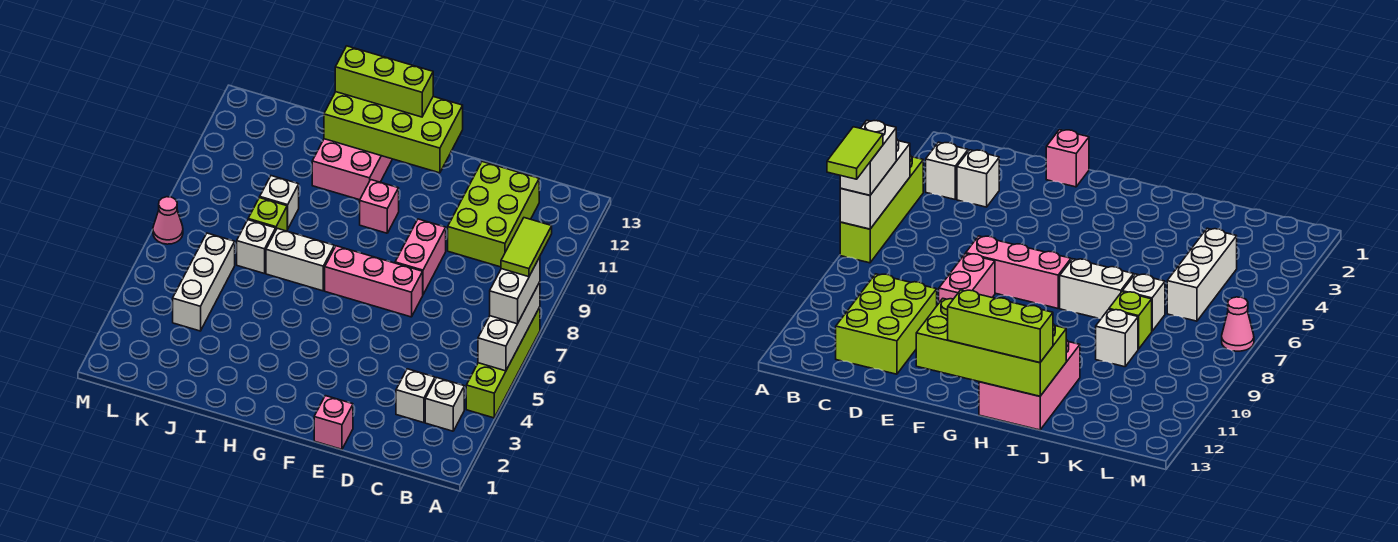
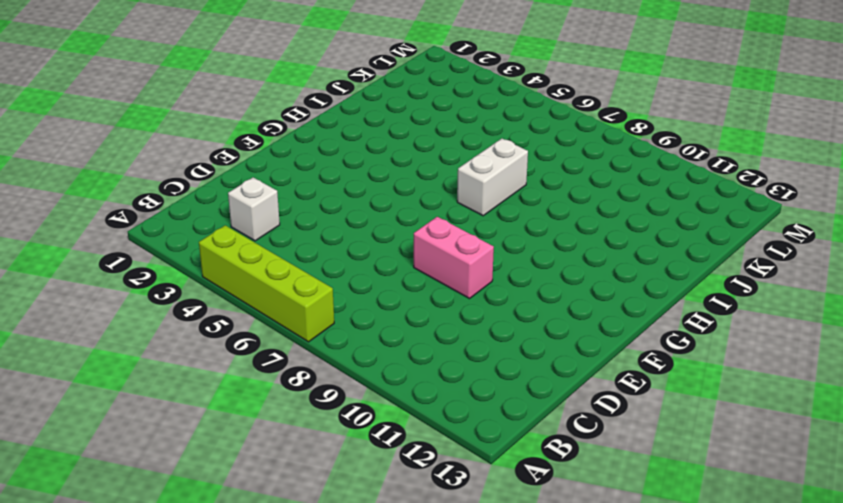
none -> white brick B3 level 1
none -> lime brick C10:D12 level 1
none -> pink brick E1 level 1

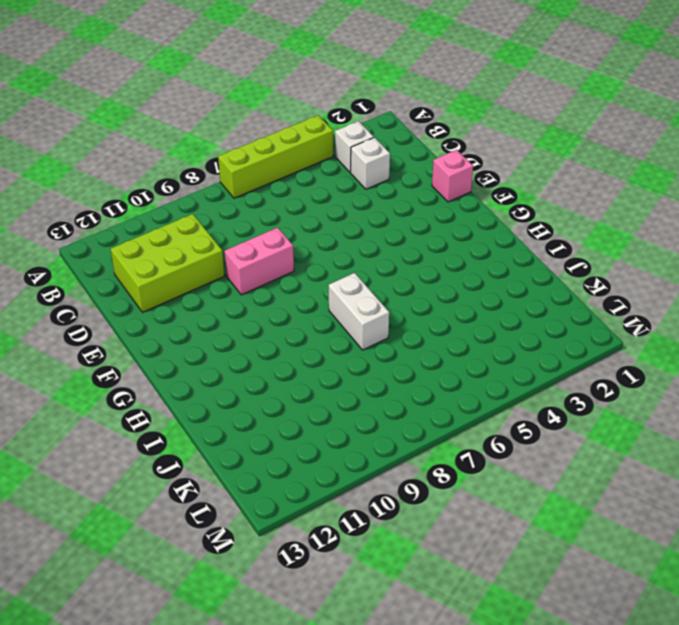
none -> pink brick E7:G7 level 1
none -> pink brick G10 level 1
none -> pink brick H11:I13 level 1

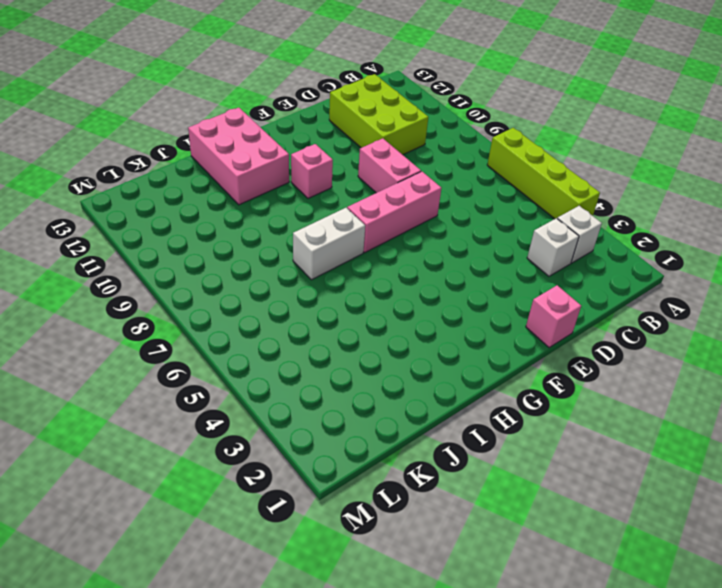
none -> white brick J7 level 1
none -> lime brick J8 level 1
none -> white brick J9 level 1

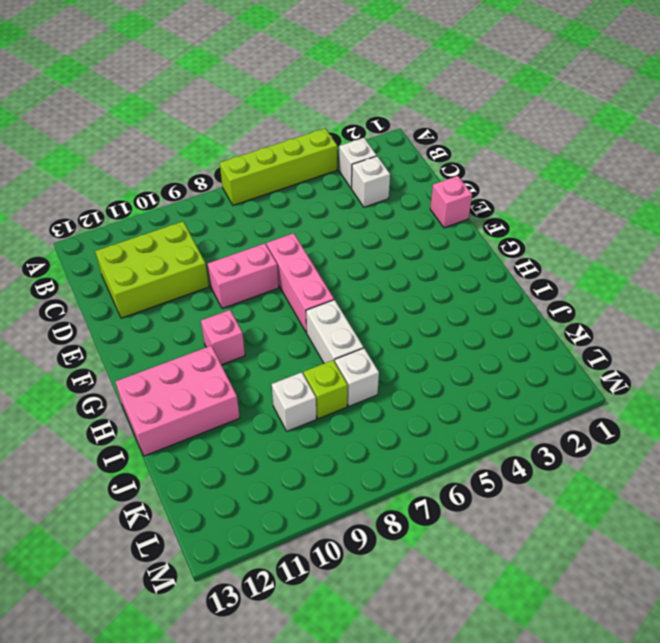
none -> white brick K4:K6 level 1
none -> pink cone M7 level 1
none -> white brick A5:A7 level 2

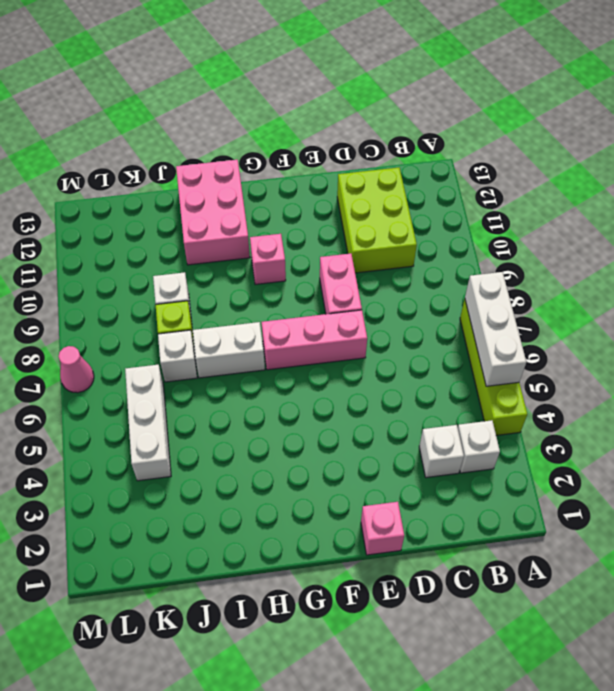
none -> lime brick F12:I13 level 2
none -> white brick A6:A7 level 3
none -> lime brick G13:I13 level 3

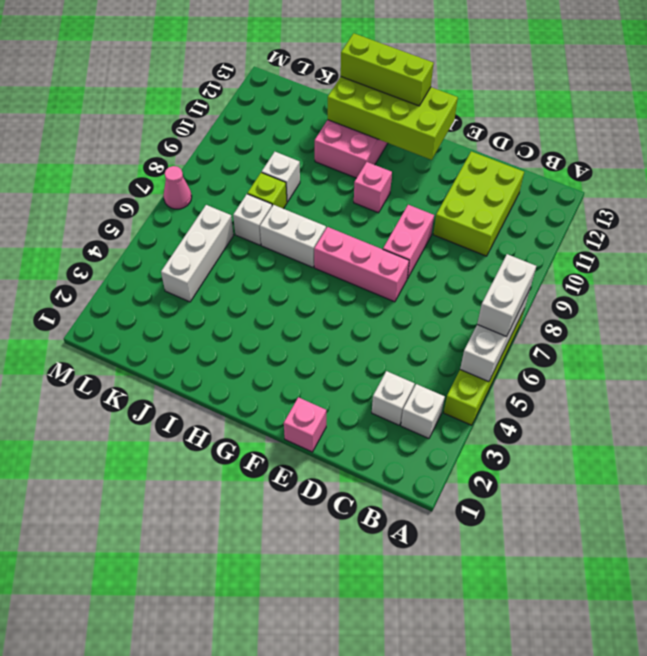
none -> lime tile A7:A8 level 4

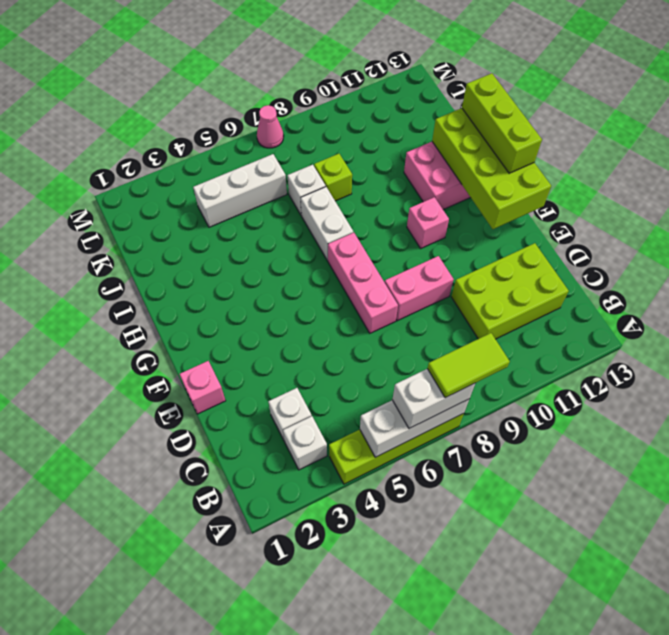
none -> white brick J9 level 1

